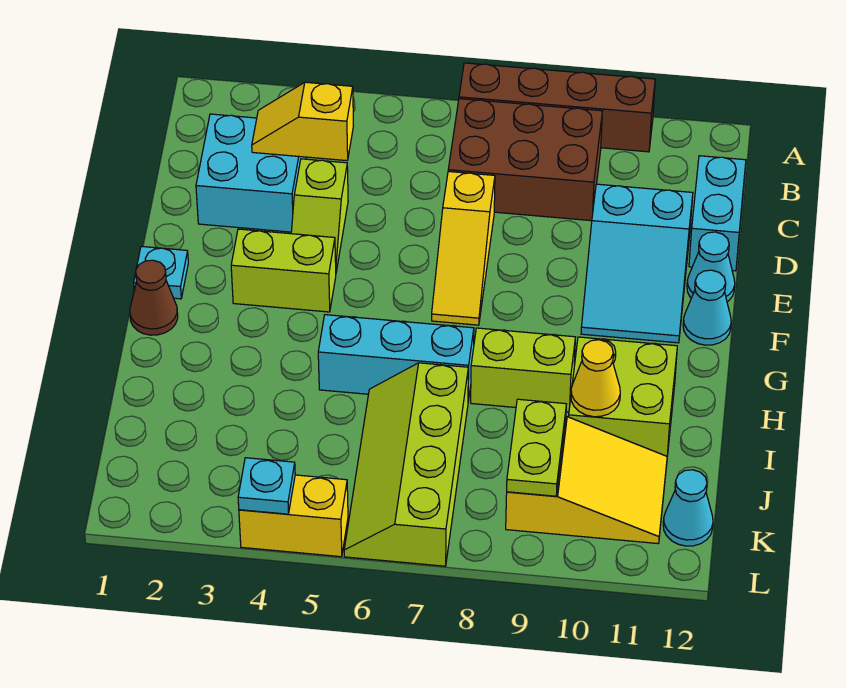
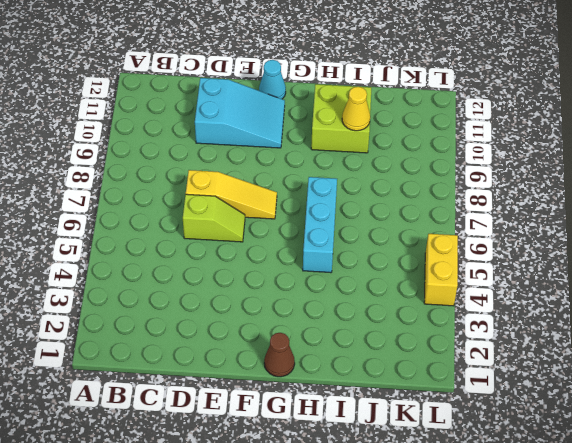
lime slope D6:E6 level 1 top D -> lime slope D4:E4 level 1 top D
none -> brown brick A7:A10 level 1
none -> brown brick B7:C9 level 1
none -> cyan brick C2:D3 level 1

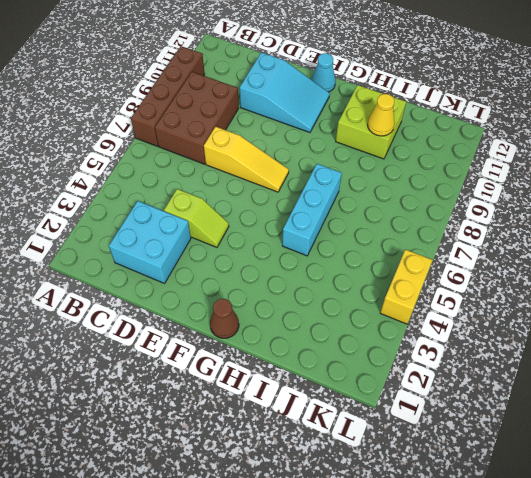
none -> cyan brick C12:D12 level 1
none -> cyan cone E12 level 1
none -> cyan plate F1 level 1

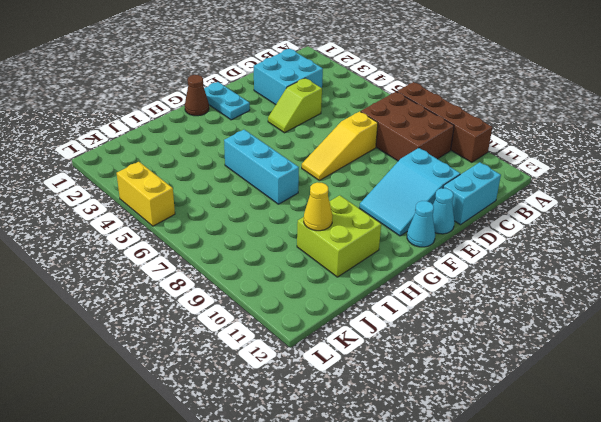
cyan plate F1:F2 level 1 -> cyan plate F1 level 1
none -> lime brick F3:F4 level 1
none -> lime brick H8:H9 level 1
none -> lime slope I6:L7 level 1 top 7

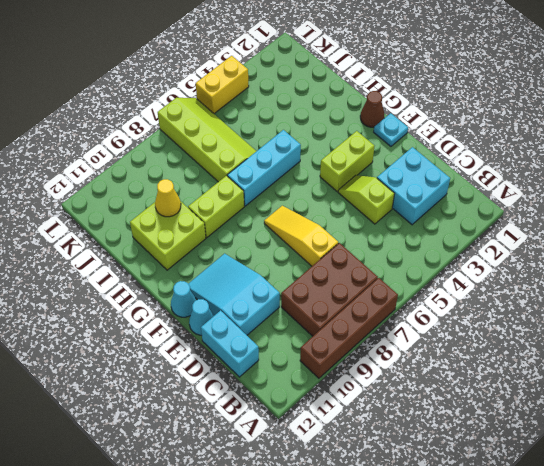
none -> yellow slope J9:K11 level 1 top 9
none -> cyan cone K12 level 1
none -> yellow slope C3:C4 level 2 top 4

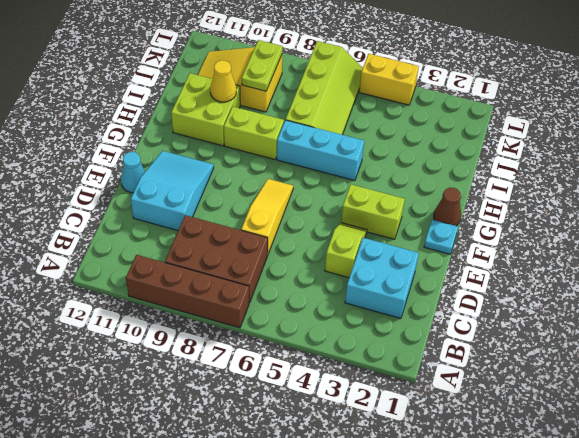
none -> cyan brick C12:D12 level 1
none -> cyan cone F12 level 1
none -> cyan cone K12 level 1

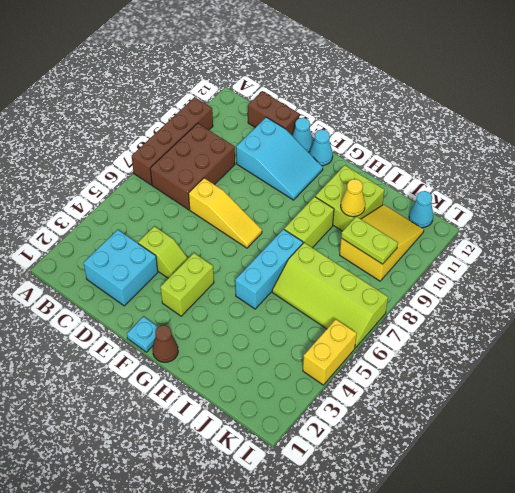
brown brick C12:D12 level 1 -> cyan brick C12:D12 level 1
none -> yellow slope C3:C4 level 2 top 4
none -> cyan plate L4 level 2

